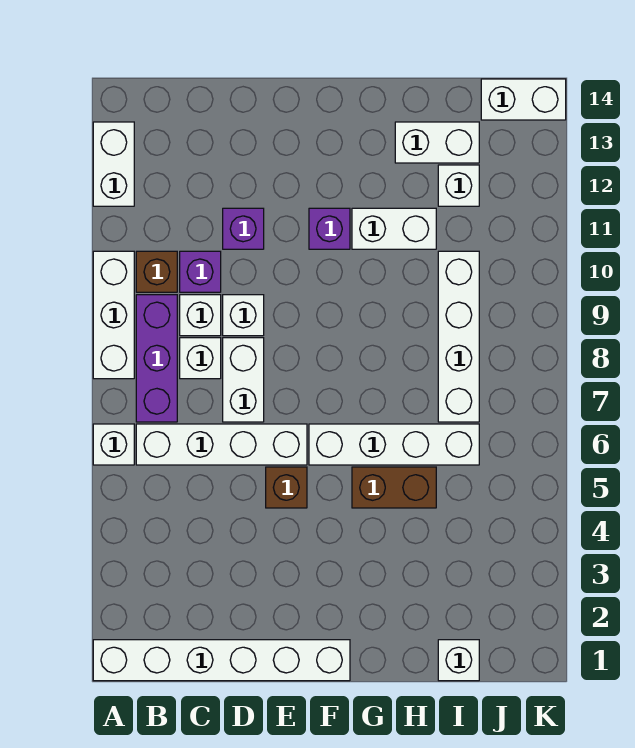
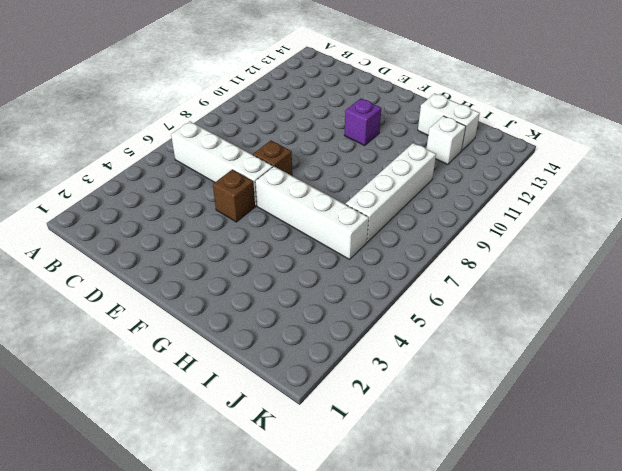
brown brick E7 level 1 -> brown brick B10 level 1
none -> white brick A1:F1 level 1
none -> white brick A6 level 1
none -> white brick A8:A10 level 1

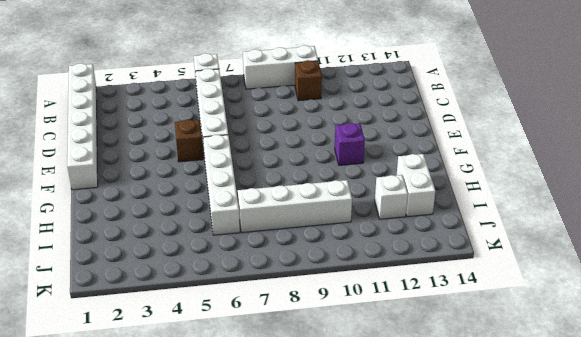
none -> white brick A12:A13 level 1
none -> purple brick B7:B9 level 1
none -> white brick C8 level 1

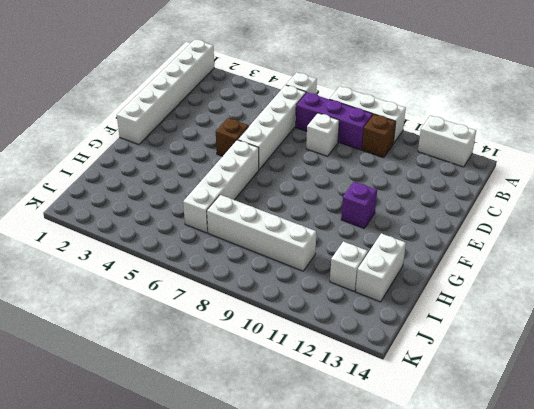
none -> white brick C9 level 1
none -> purple brick C10 level 1
none -> white brick D7:D8 level 1

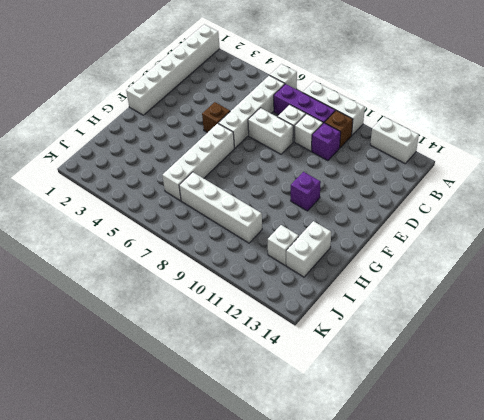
none -> white brick D9 level 1
none -> purple brick D11 level 1
none -> brown brick G5:H5 level 1

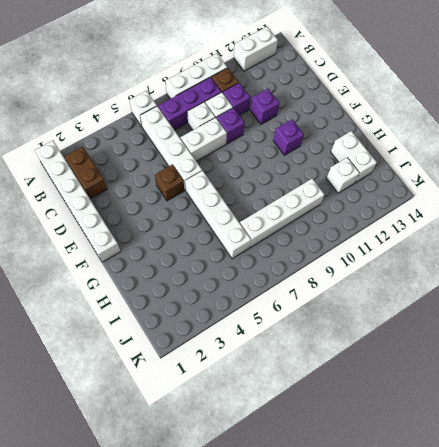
brown brick B2:C2 level 1 -> brown brick G5:H5 level 1
purple brick D9 level 1 -> white brick D9 level 1
none -> white brick G11:H11 level 1
none -> white brick I1 level 1
none -> white brick J14:K14 level 1

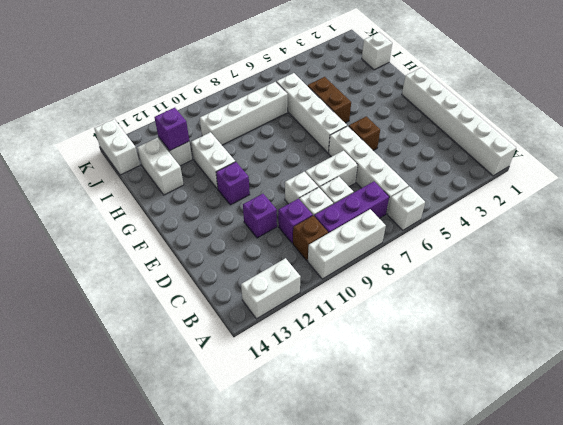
purple brick I12 level 2 -> none

